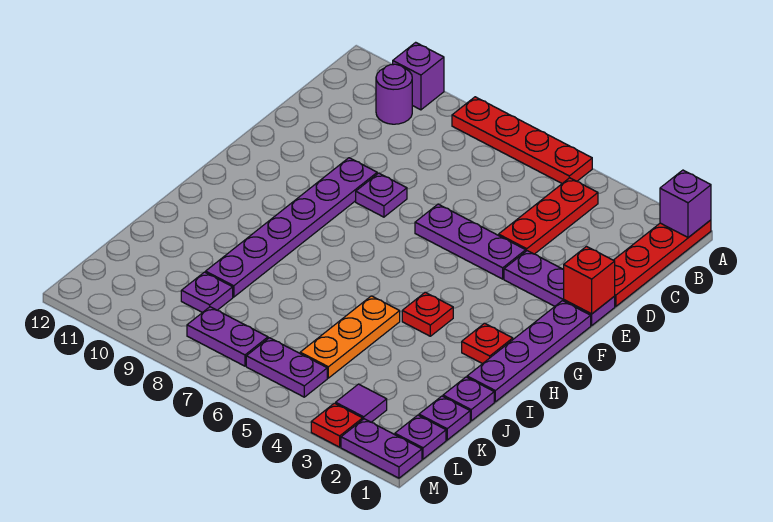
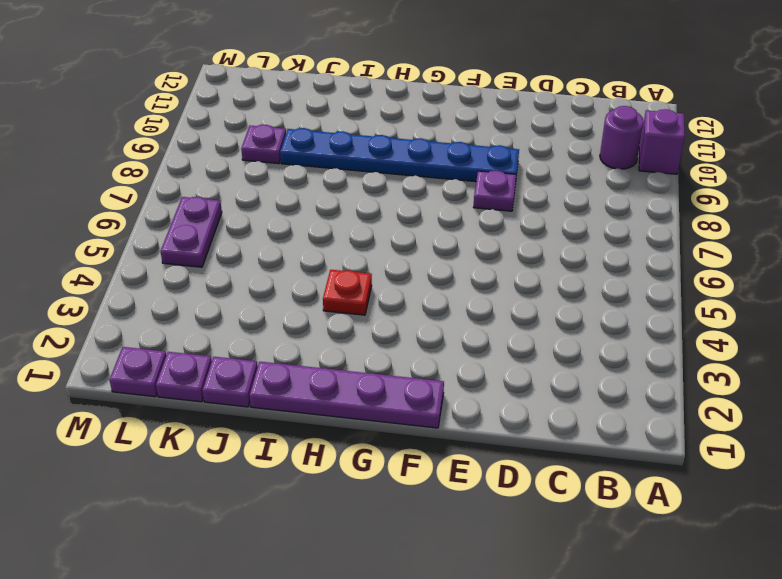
blue plate E9:J9 level 1 -> purple plate E9:J9 level 1
none -> red plate A1:D1 level 1
none -> red plate A5:A8 level 1
none -> red plate B4:D4 level 1

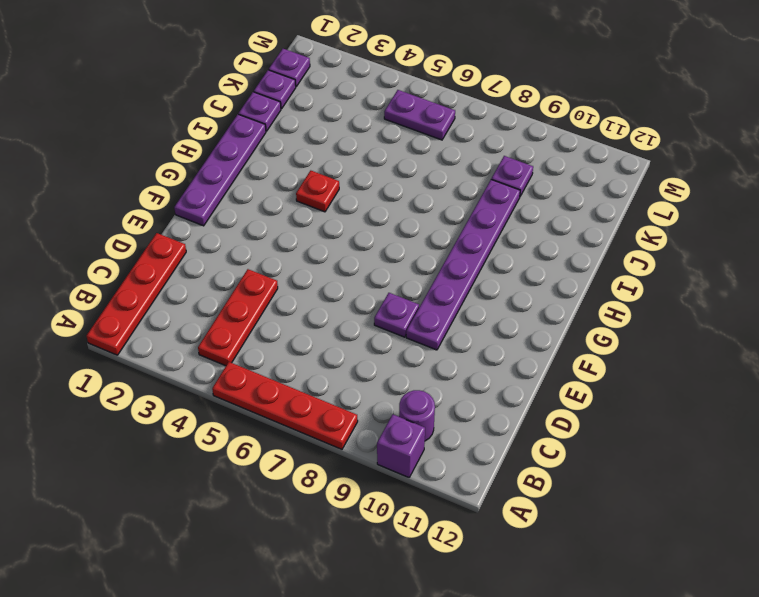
none -> purple plate E1:E3 level 1
none -> purple plate E4:E6 level 1
none -> red plate H2 level 1

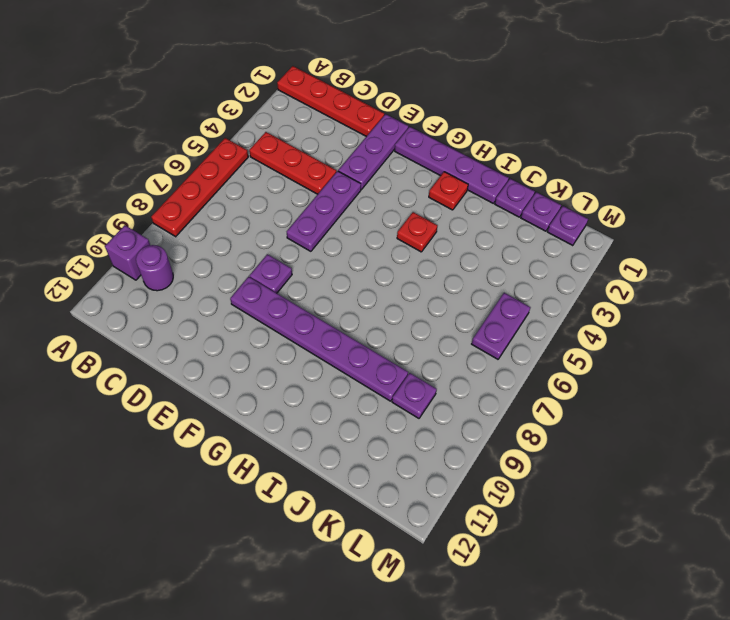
none -> orange plate I5:K5 level 1
none -> purple tile L3 level 1
none -> purple plate L7:L8 level 1

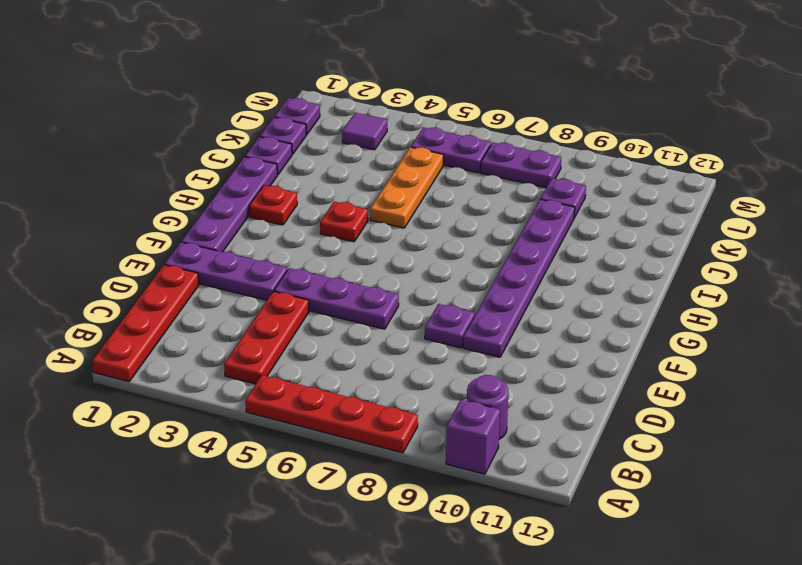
none -> purple plate M1:M2 level 1
none -> red plate M3 level 1
none -> purple brick A1 level 2

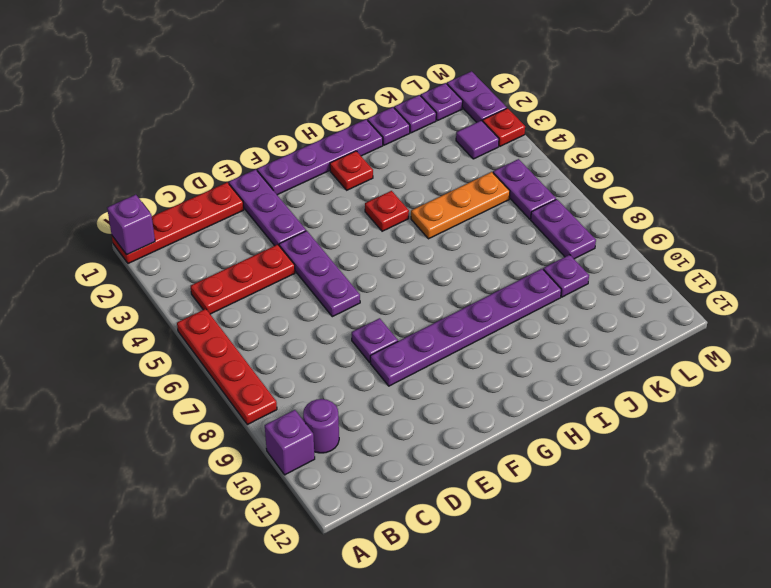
none -> red brick E1 level 2

